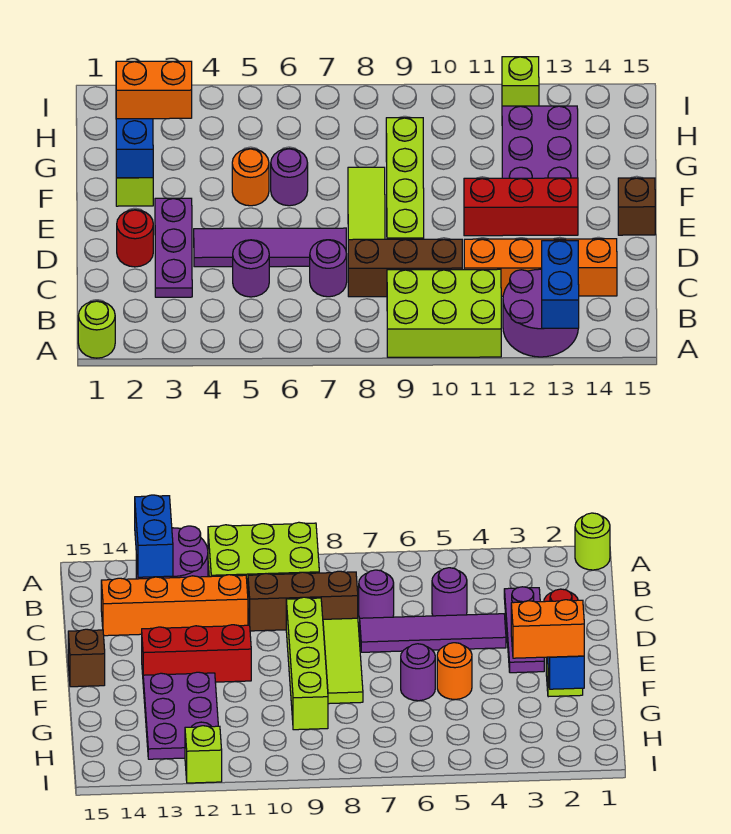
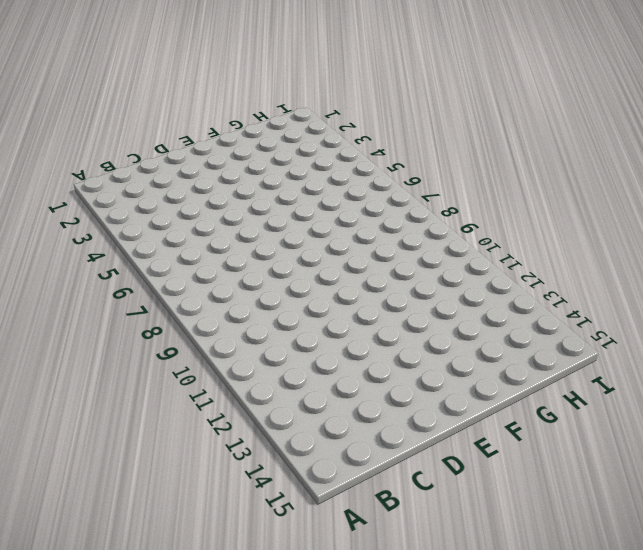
none -> lime round brick A1 level 1
none -> lime brick A9:B11 level 1
none -> purple round brick A12:B13 level 1

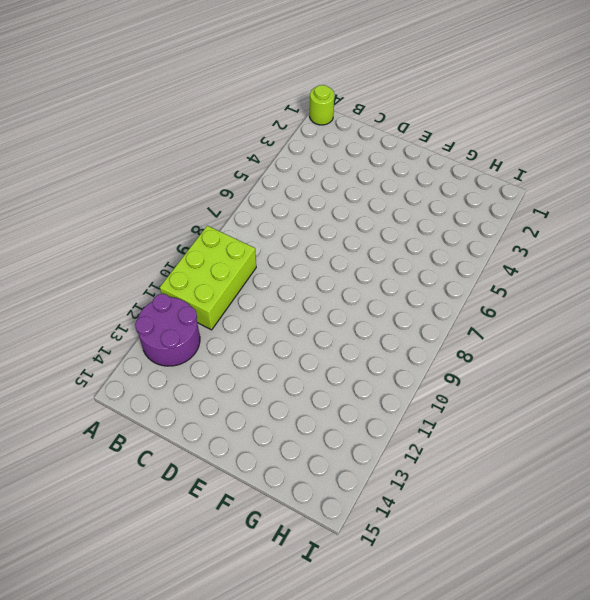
none -> purple plate C3:E3 level 1
none -> purple round brick C5 level 1
none -> purple round brick C7 level 1

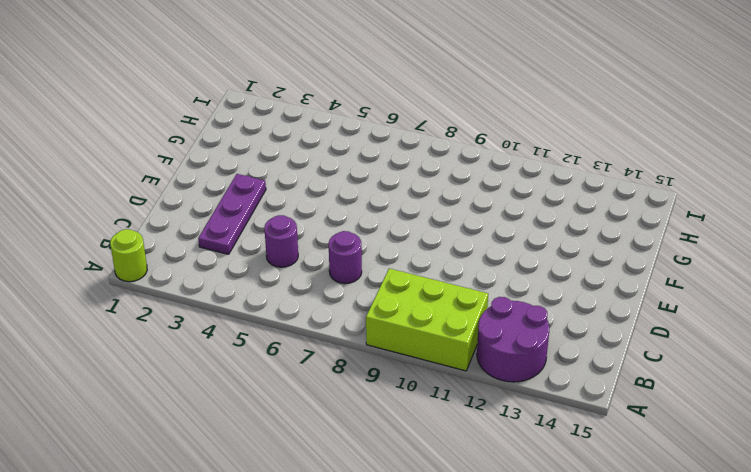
none -> brown brick C8:C10 level 1
none -> orange brick C11:C14 level 1
none -> red round brick D2 level 1

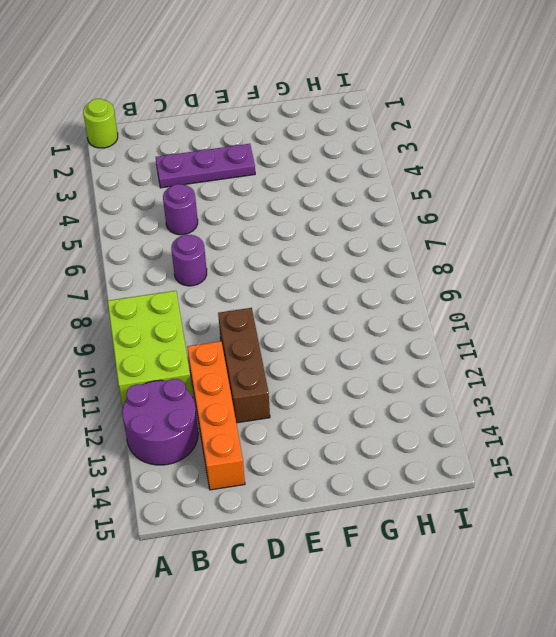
brown brick D10:D12 level 1 -> brown brick C8:C10 level 1
none -> red round brick D2 level 1
none -> purple tile D4:D7 level 1
none -> lime tile D8:F8 level 1

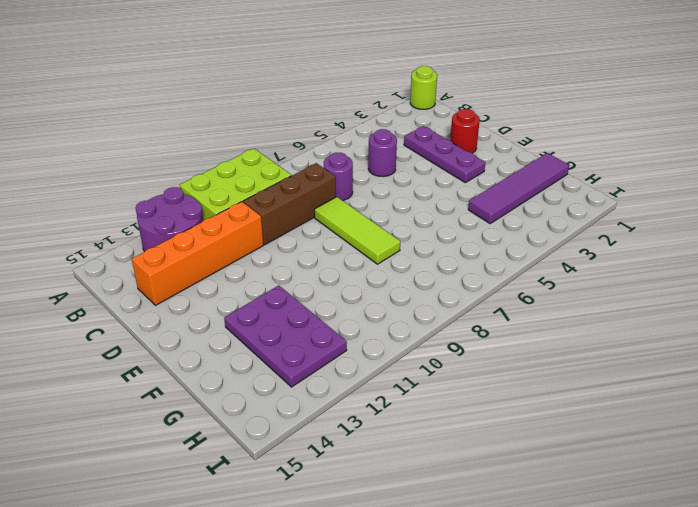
purple tile G1:G4 level 1 -> purple tile D4:D7 level 1
none -> lime brick D9:G9 level 1
none -> red brick E11:E13 level 1
none -> brown brick E15 level 1

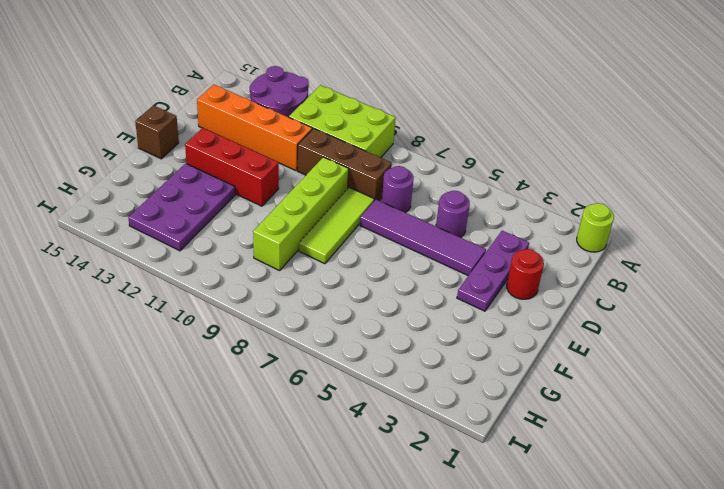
none -> lime brick F2 level 1
none -> orange round brick F5 level 1
none -> purple round brick F6 level 1

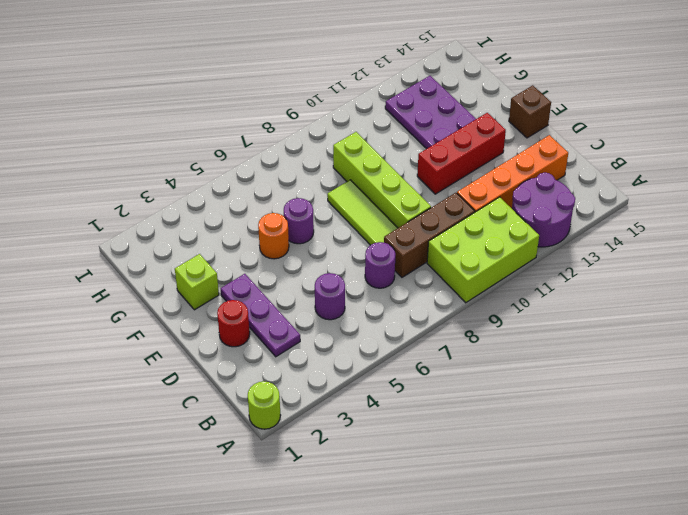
none -> purple tile D4:D7 level 1
none -> lime brick I12 level 1
none -> blue brick A13:B13 level 2

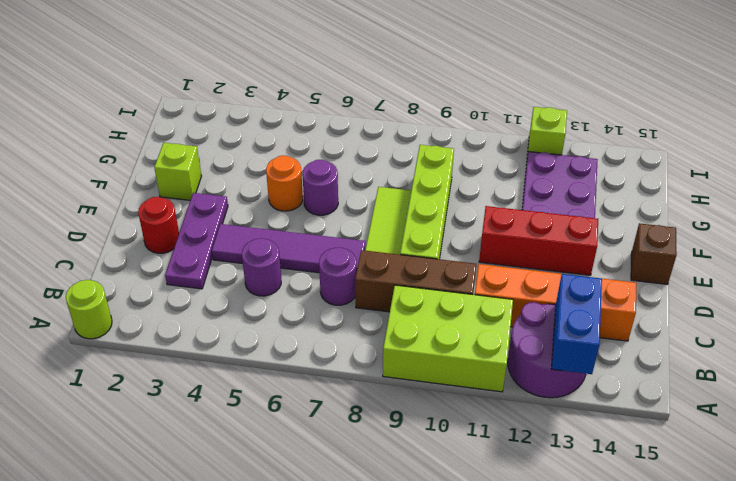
none -> blue brick F2:G2 level 2
none -> orange brick G2:G3 level 3

